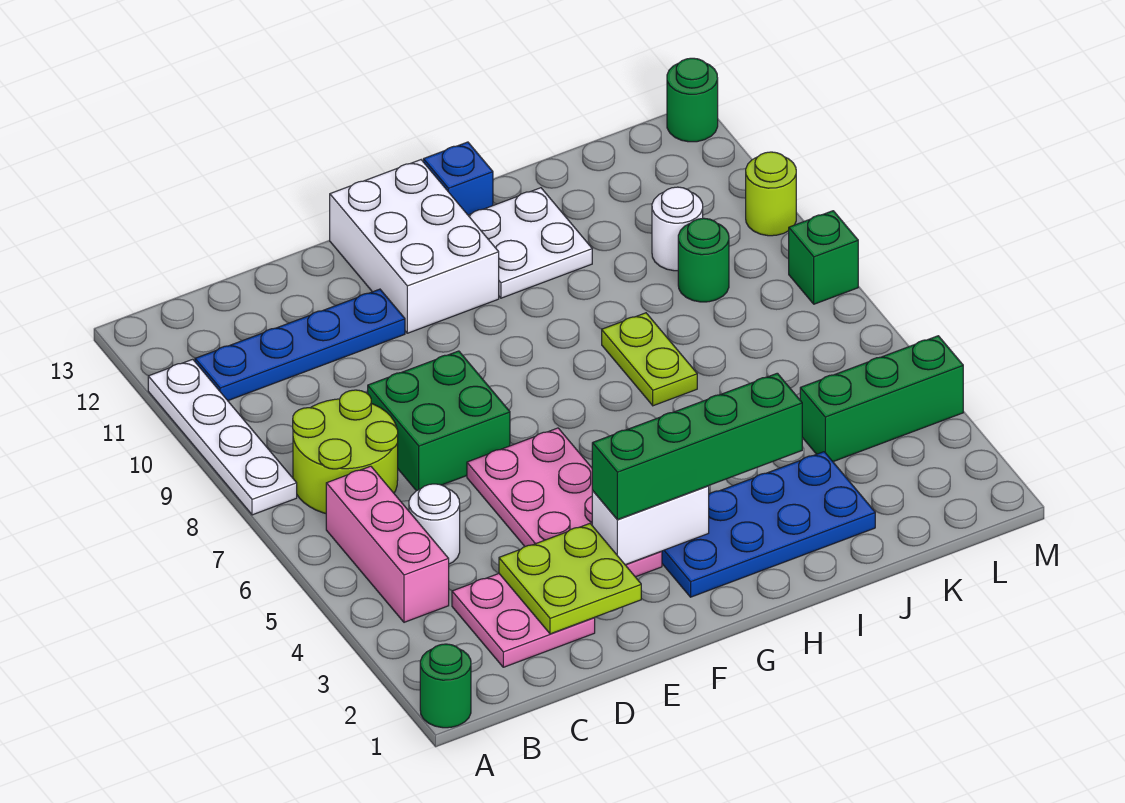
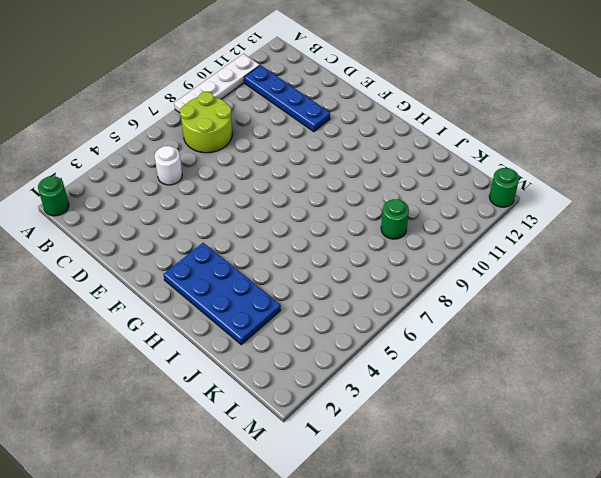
none -> pink brick B4:B6 level 1
none -> pink plate C2:D3 level 1
none -> green brick D7:E8 level 1

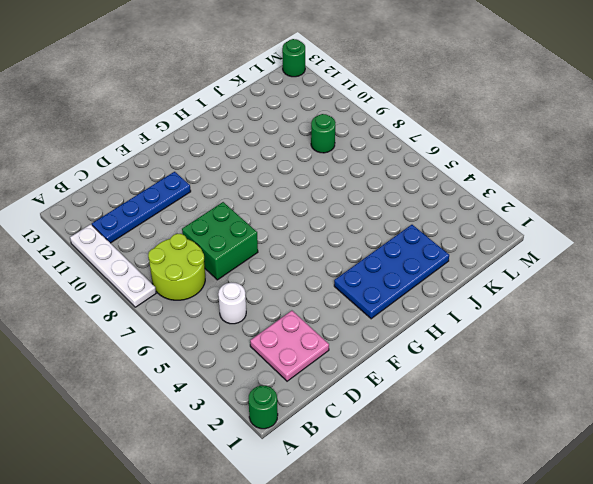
none -> pink brick B4:B6 level 1
none -> pink plate E3:F6 level 1
none -> white brick F11:G13 level 1

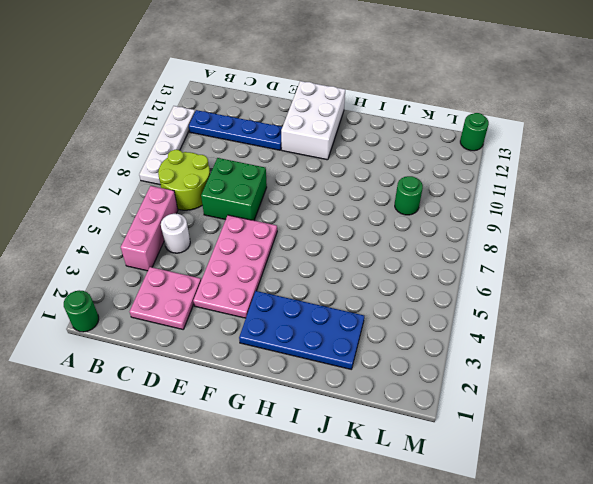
none -> white plate H11:I12 level 1
none -> blue brick H13 level 1
none -> lime plate I7:I8 level 1

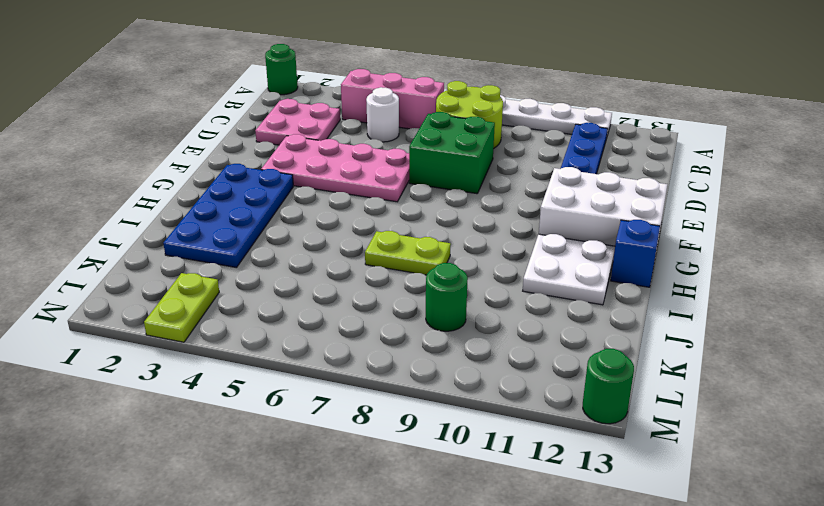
lime plate L3:M3 level 1 -> none
none -> green brick K4:M4 level 1
none -> white round brick K10 level 1
none -> green brick M8 level 1

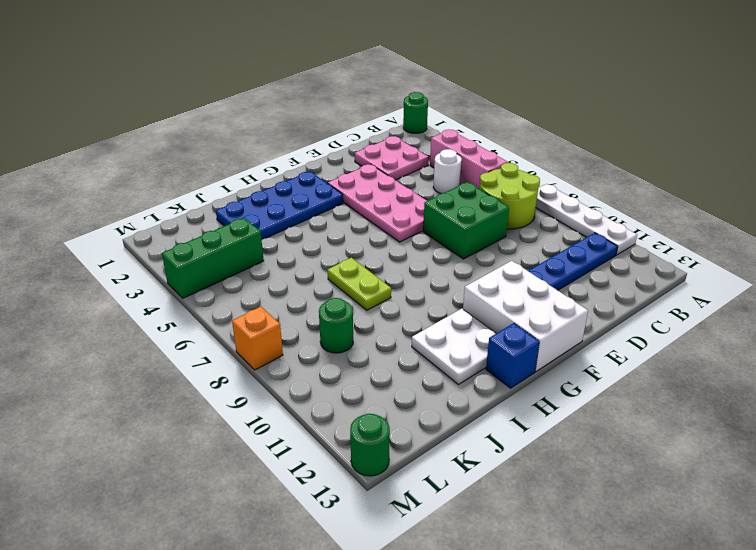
orange brick M8 level 1 -> green brick M8 level 1
none -> white round brick K10 level 1
none -> lime round brick M10 level 1
none -> lime plate D2:E3 level 2

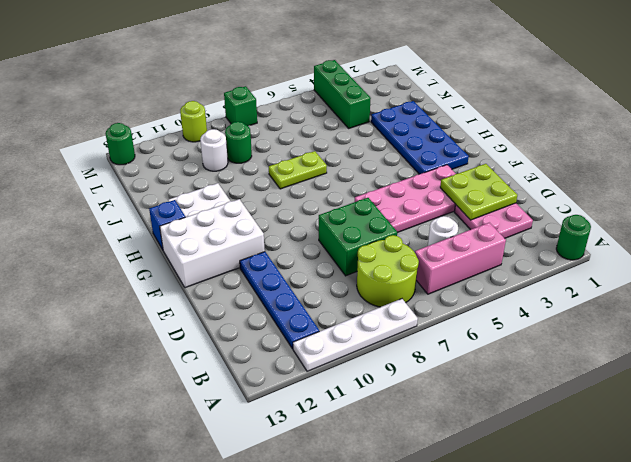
none -> white brick F3:G3 level 2
none -> green brick F3:I3 level 3

